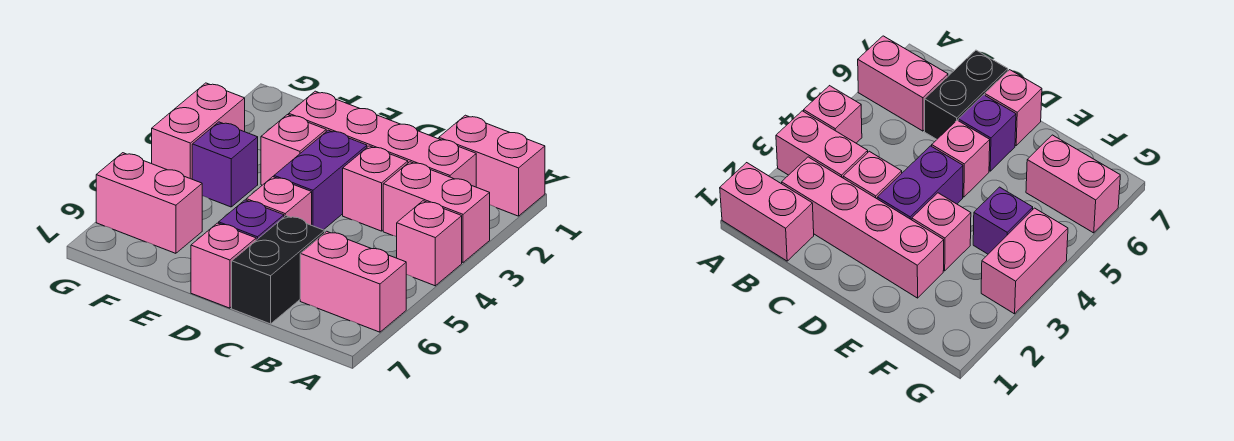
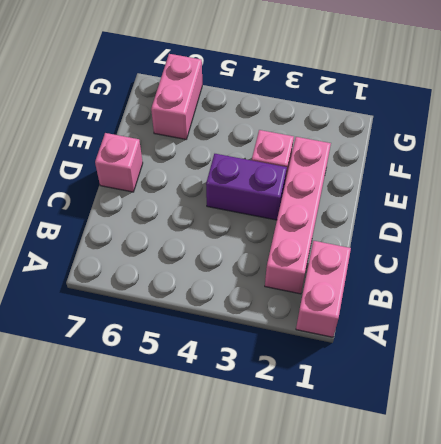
none -> pink brick A3:B3 level 1
none -> pink brick A4 level 1
none -> pink brick A6:B6 level 1

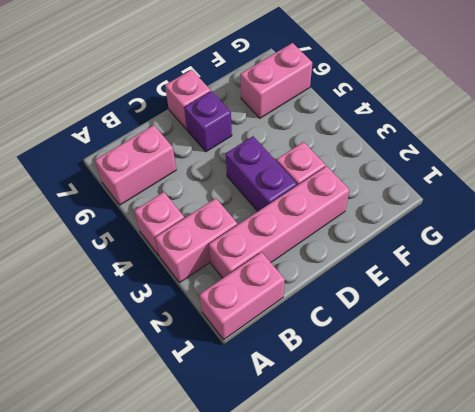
none -> pink brick C3 level 1
none -> black brick C6:C7 level 1
none -> pink brick D5 level 1

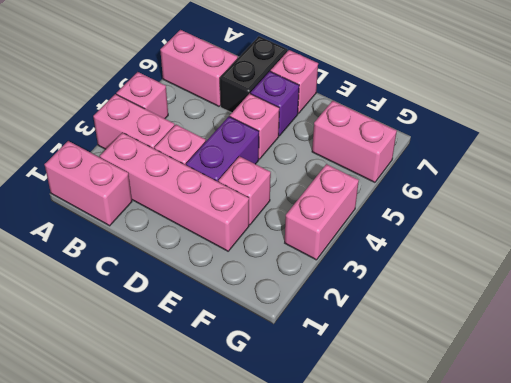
none -> purple brick F4 level 1

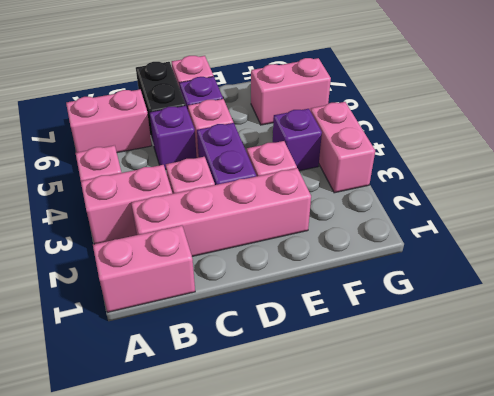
purple brick C5 level 1 -> none

